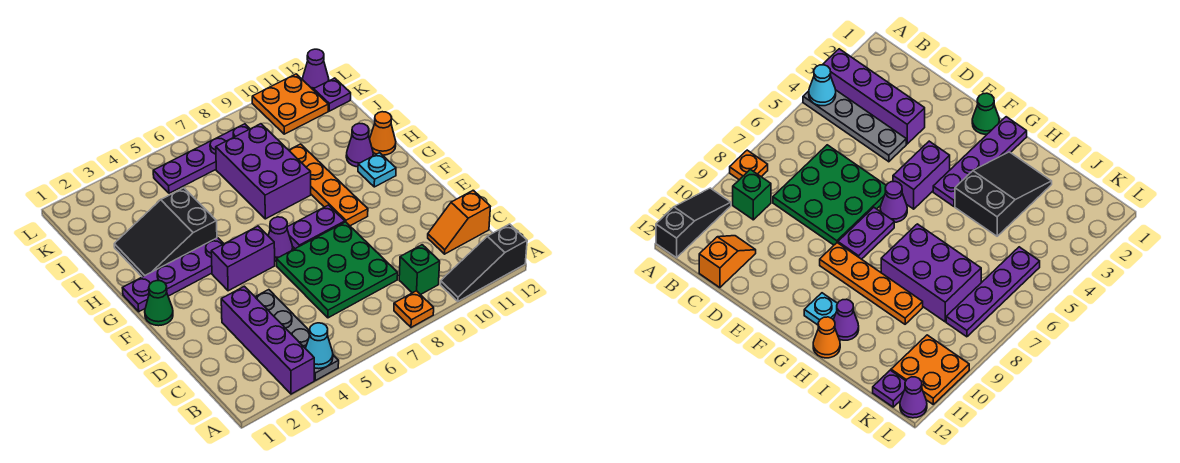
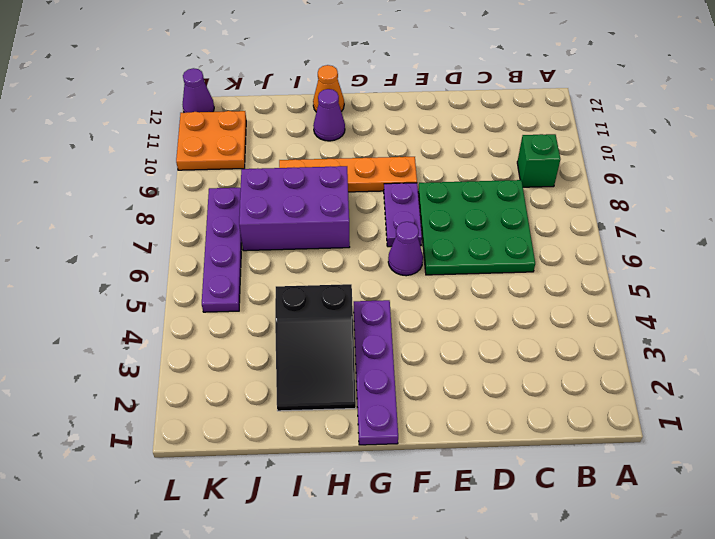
none -> purple brick A3:D3 level 1
none -> grey plate A4:D4 level 1
none -> orange plate A8 level 1

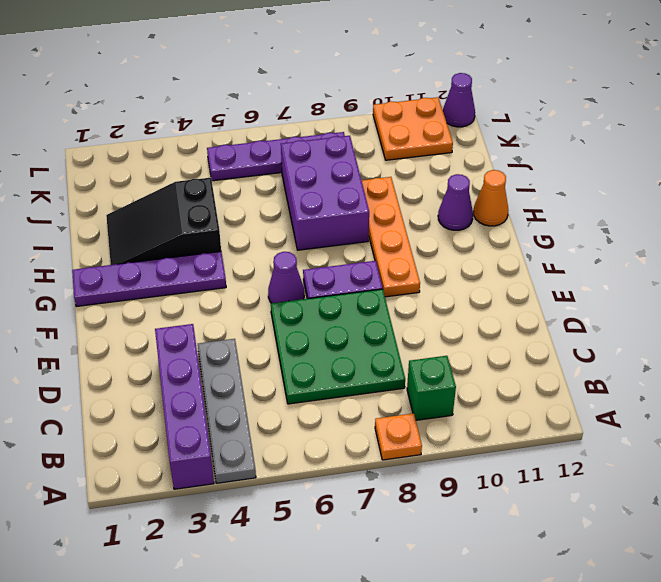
none -> black slope A10:A12 level 1 top 12
none -> orange slope C11:C12 level 1 top 12
none -> green cone F1 level 1

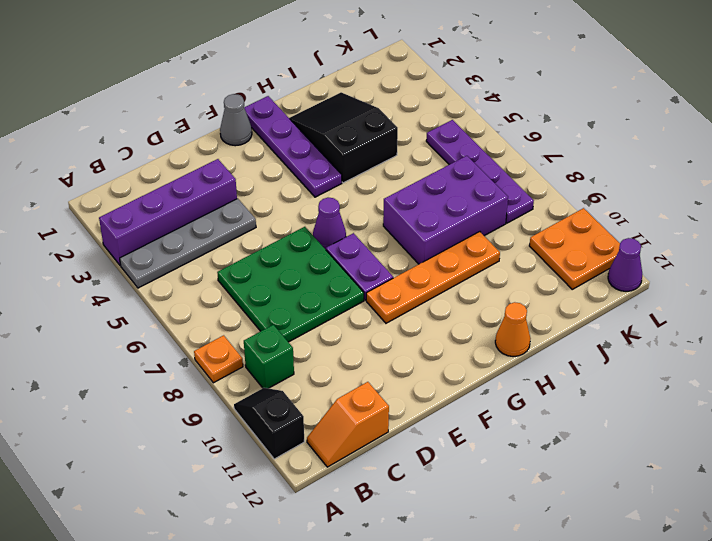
black slope A10:A11 level 1 top 11 -> black slope A10:A12 level 1 top 12
orange slope B12:C12 level 1 top C -> orange slope C11:C12 level 1 top 12
grey cone F1 level 1 -> green cone F1 level 1
none -> purple brick F4:F5 level 1
none -> cyan plate G11 level 1
none -> purple cone H11 level 1

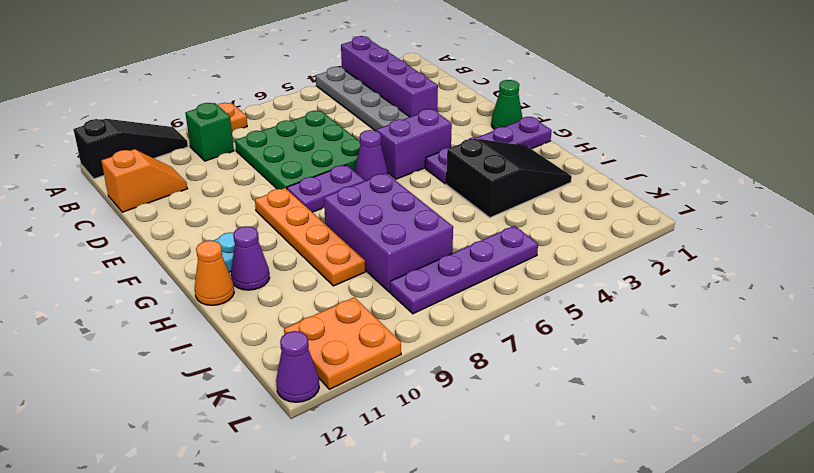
none -> purple plate K12 level 1
none -> cyan cone A4 level 2

